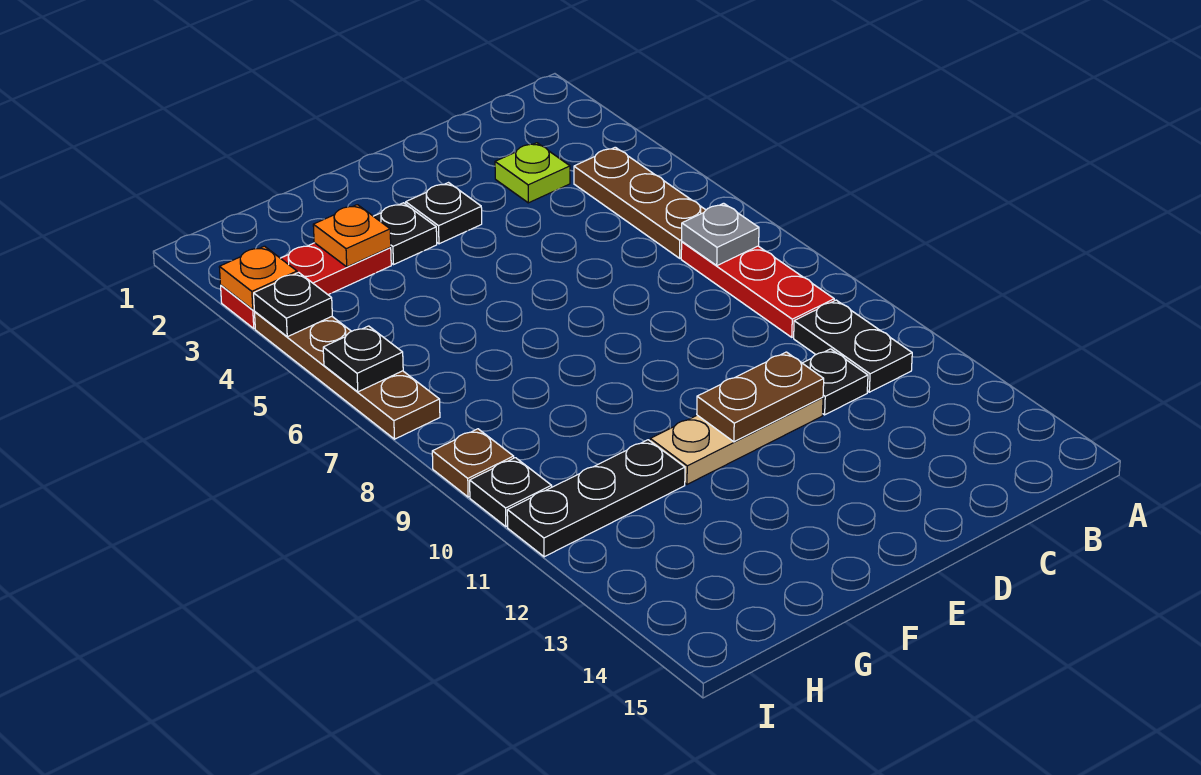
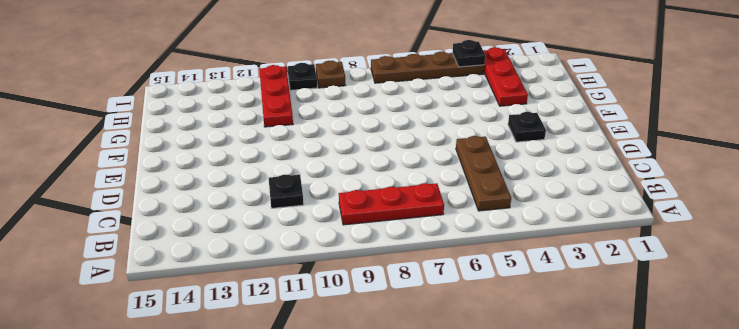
brown plate B5:D5 level 1 -> brown plate B4:B6 level 1
red plate G11:I11 level 1 -> black plate G11:I11 level 1
none -> black plate B10:B11 level 1
none -> lime plate C3 level 1
none -> tan plate D11:F11 level 1

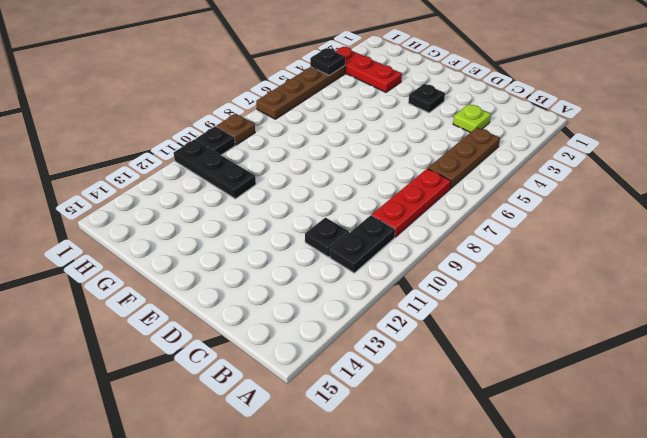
none -> tan plate D11:F11 level 1
none -> black plate F3 level 1
none -> grey plate B7 level 2

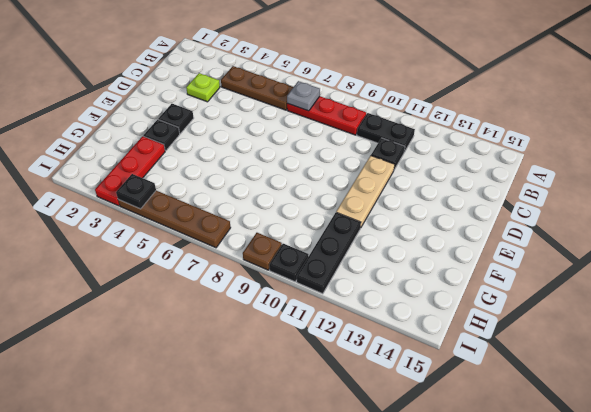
none -> brown plate D11:E11 level 2
none -> orange plate G3 level 2
none -> orange plate I3 level 2

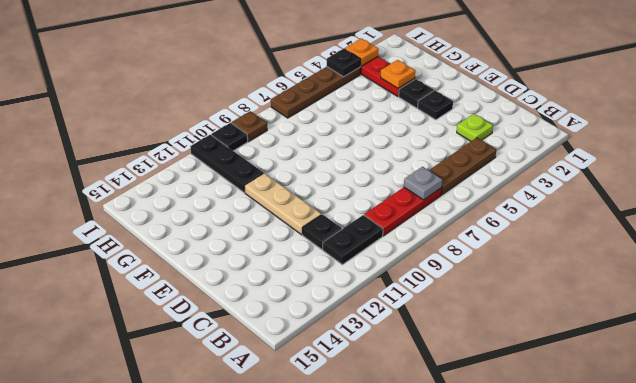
none -> brown plate D11:E11 level 2
none -> black plate I6 level 2

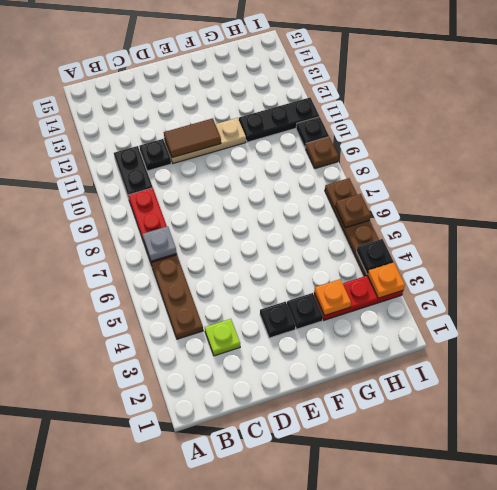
brown tile D11:E11 level 2 -> brown plate D11:E11 level 2
brown plate I6 level 2 -> black plate I6 level 2

